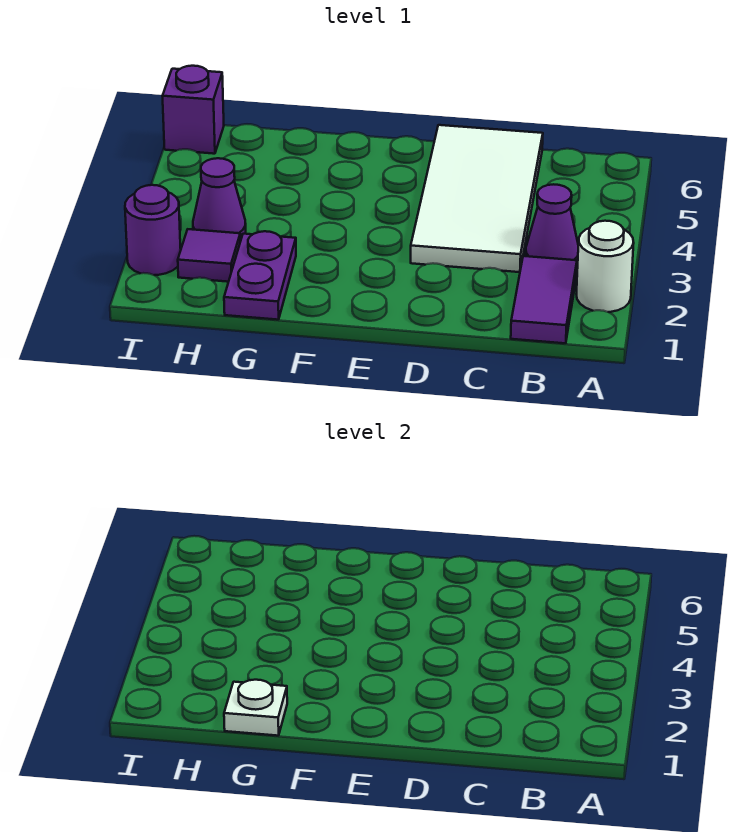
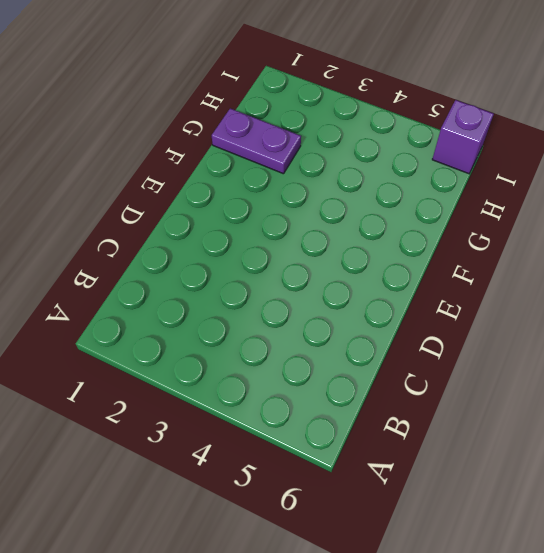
none -> white round brick A2 level 1
none -> purple tile B1:B2 level 1

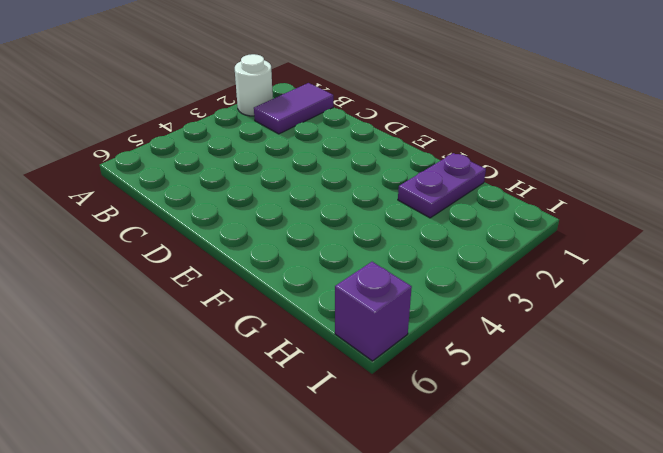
none -> purple cone B3 level 1
none -> white tile C3:D6 level 1

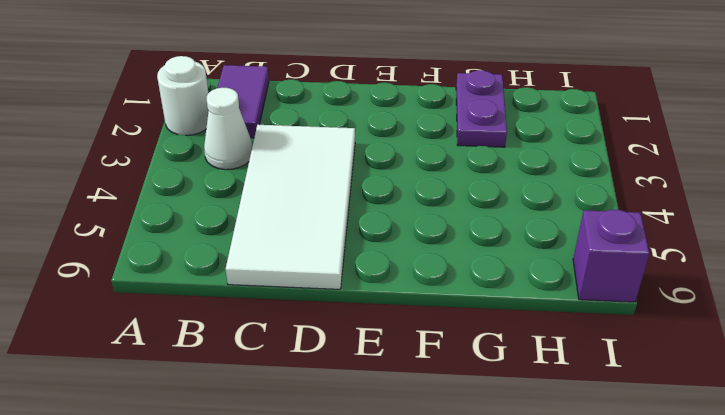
white cone B3 level 1 -> purple cone B3 level 1
none -> purple tile H2 level 1
none -> purple cone H3 level 1

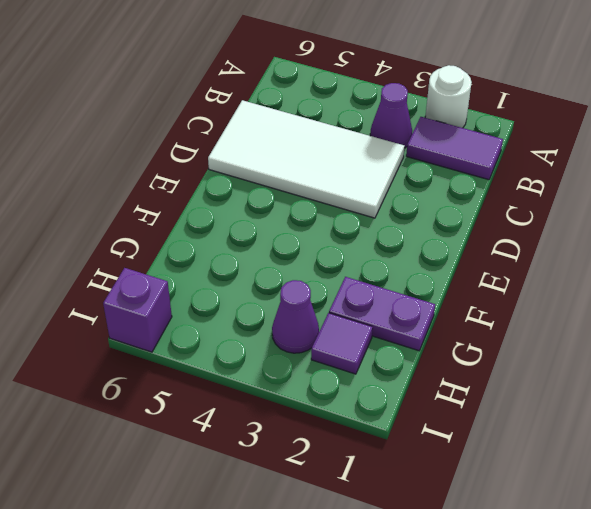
none -> purple round brick I2 level 1
none -> white plate G1 level 2

